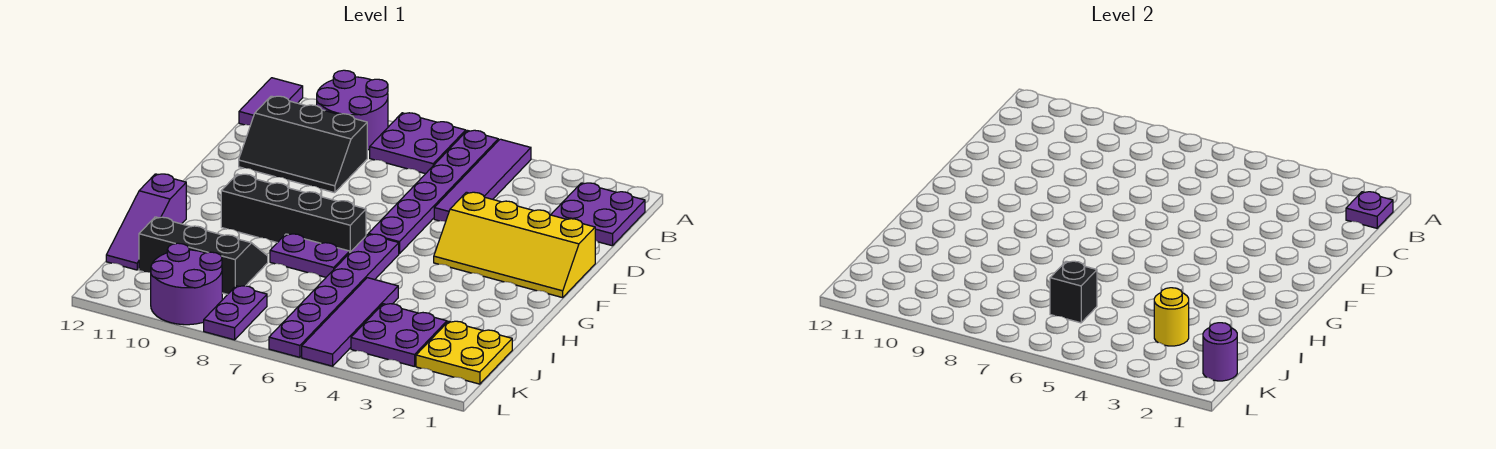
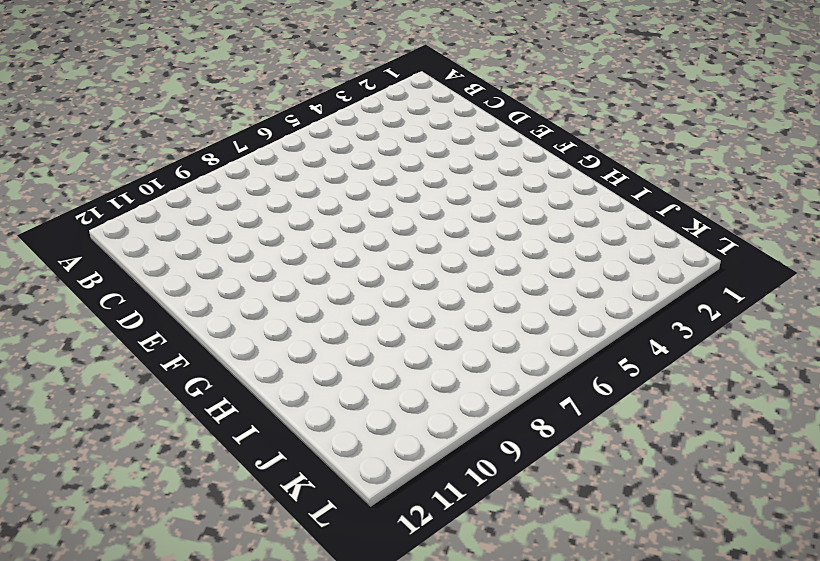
none -> purple tile A5:D5 level 1
none -> purple plate A6:F6 level 1
none -> purple plate A7:B8 level 1

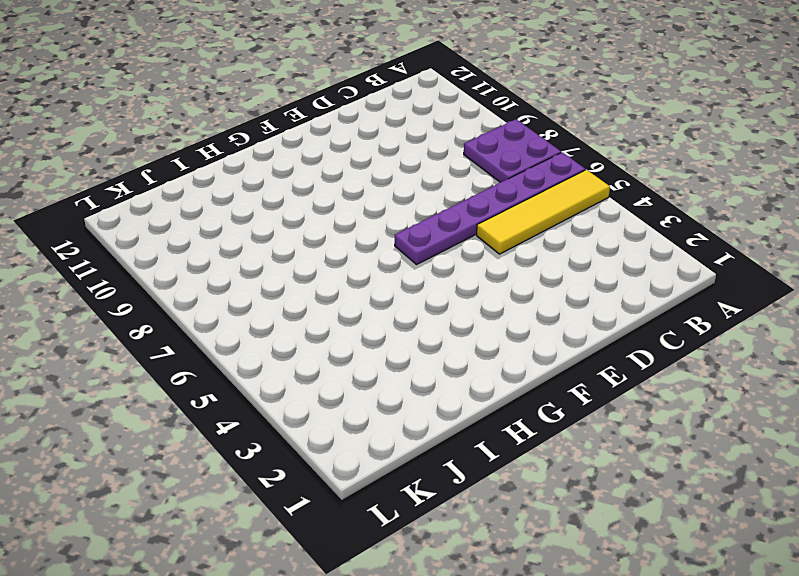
yellow tile A5:D5 level 1 -> purple tile A5:D5 level 1
none -> purple round brick A9:B10 level 1
none -> purple tile A12:B12 level 1
none -> purple plate B1:C2 level 1

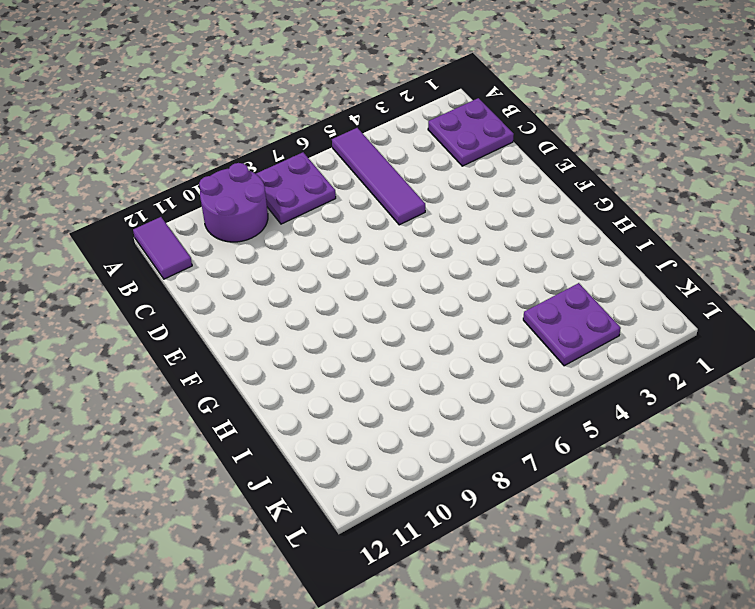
none -> purple plate A6:F6 level 1
none -> black slope C9:D11 level 1 top C
none -> yellow slope E1:F4 level 1 top E

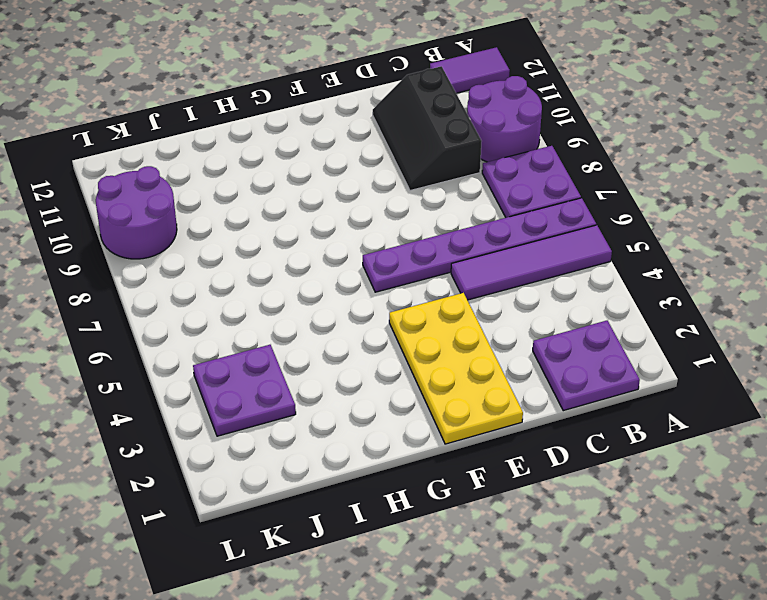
yellow plate E1:F4 level 1 -> yellow slope E1:F4 level 1 top E
none -> purple plate G6:L6 level 1
none -> black brick G7:G10 level 1
none -> purple plate H7:H8 level 1

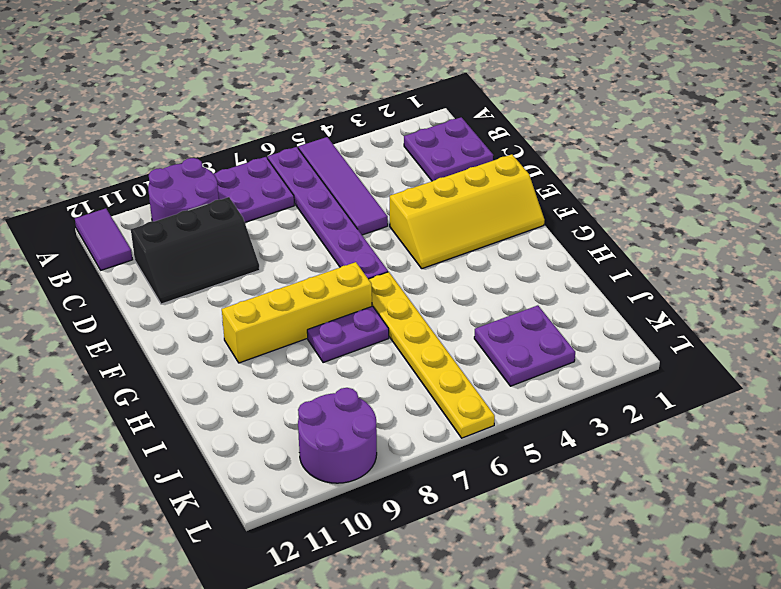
yellow plate G6:L6 level 1 -> purple plate G6:L6 level 1
yellow brick G7:G10 level 1 -> black brick G7:G10 level 1
none -> purple slope H12:J12 level 1 top H
none -> purple tile I5:L5 level 1
none -> black slope I9:J11 level 1 top J

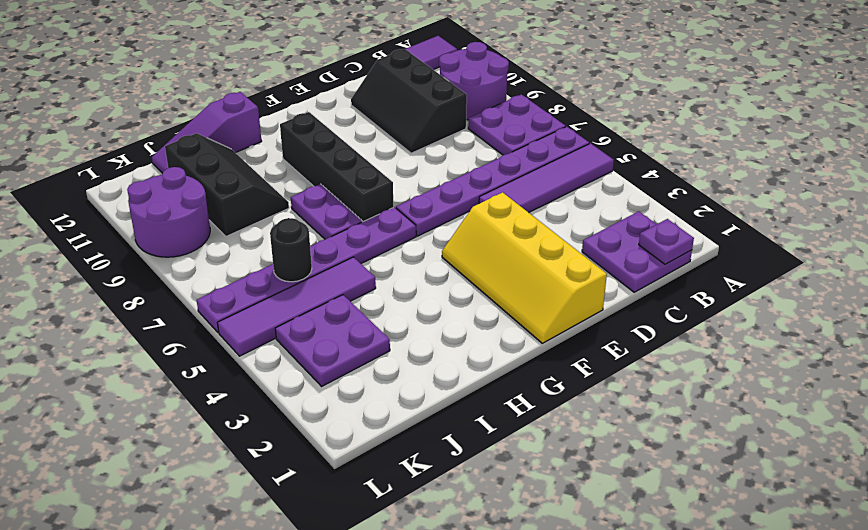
black round brick J6 level 2 -> black brick J6 level 2
none -> yellow plate J1:K2 level 1
none -> purple plate K8:L8 level 1
none -> yellow round brick J3 level 2

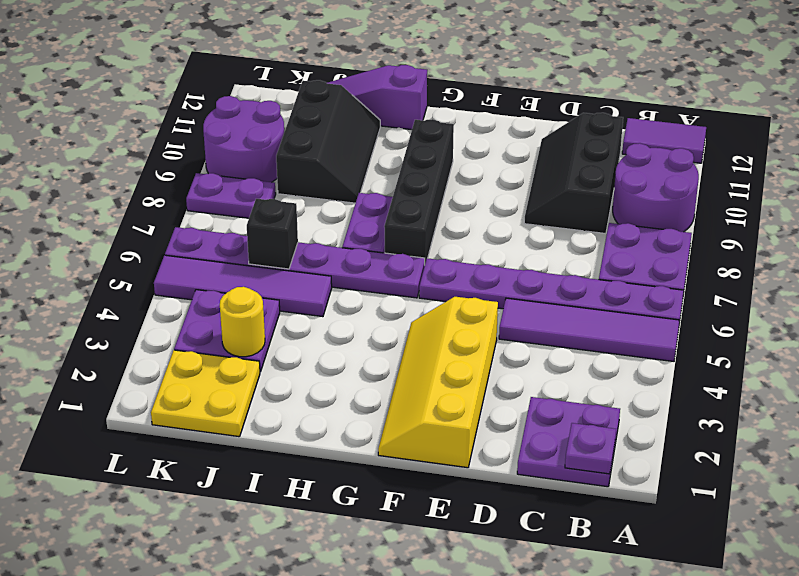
none -> purple round brick K1 level 2

